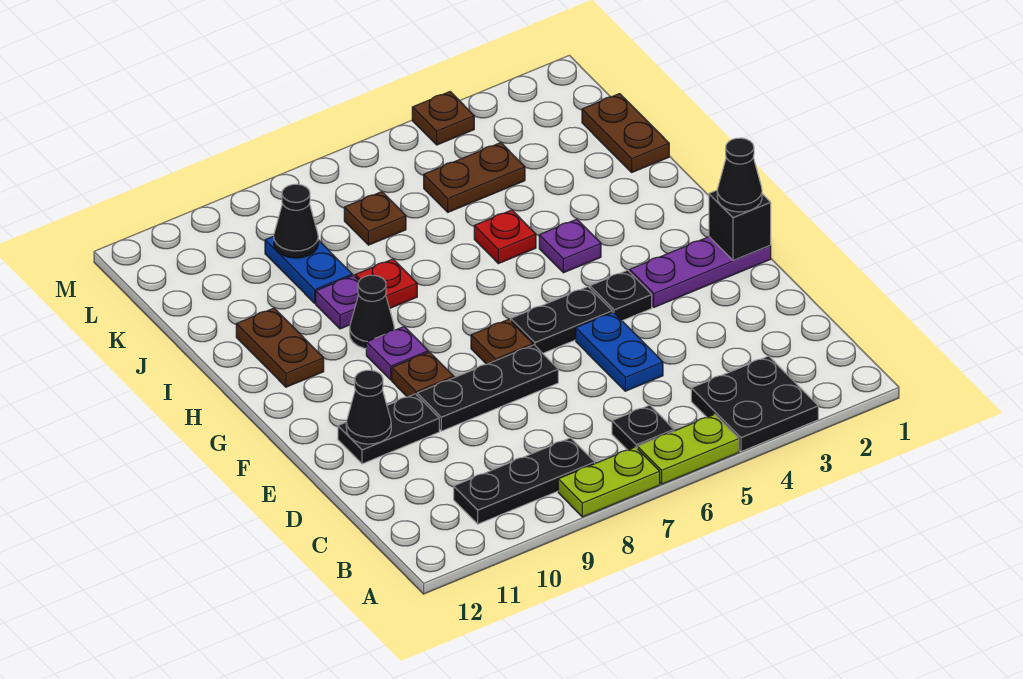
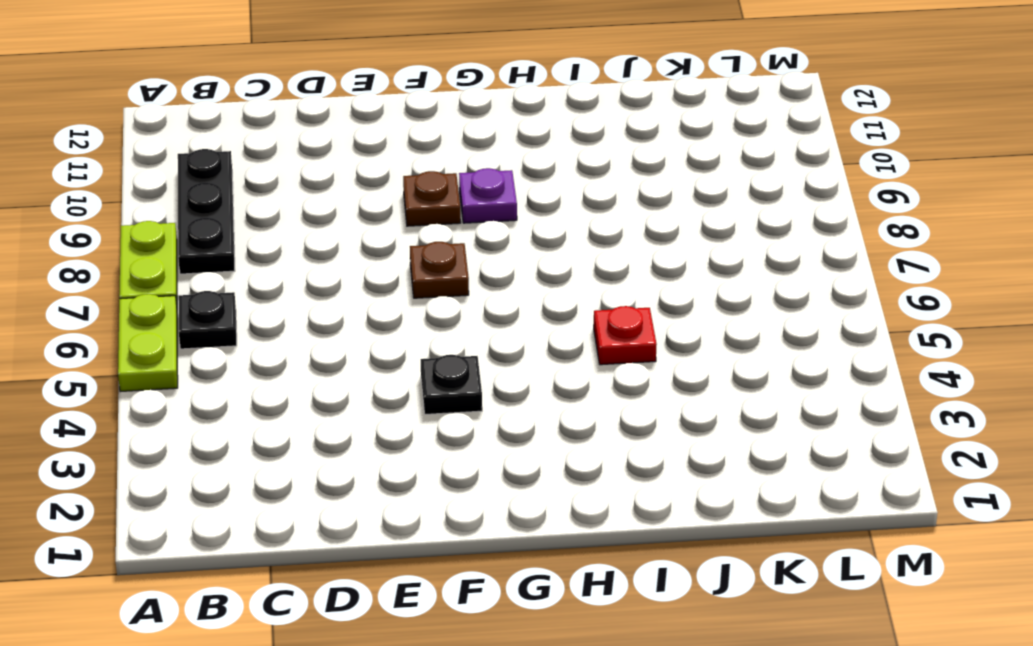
none -> black plate A3:B4 level 1
none -> blue plate D5:E5 level 1
none -> black plate E7:E9 level 1

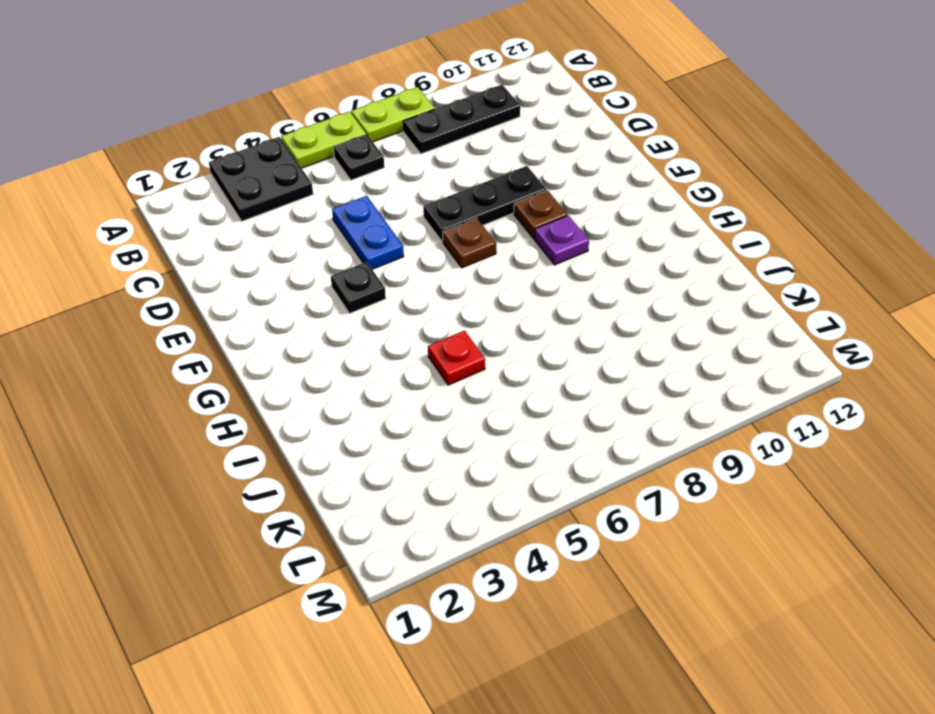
none -> black plate E10:E11 level 1
none -> purple plate F1:F3 level 1
none -> black plate F5:F6 level 1

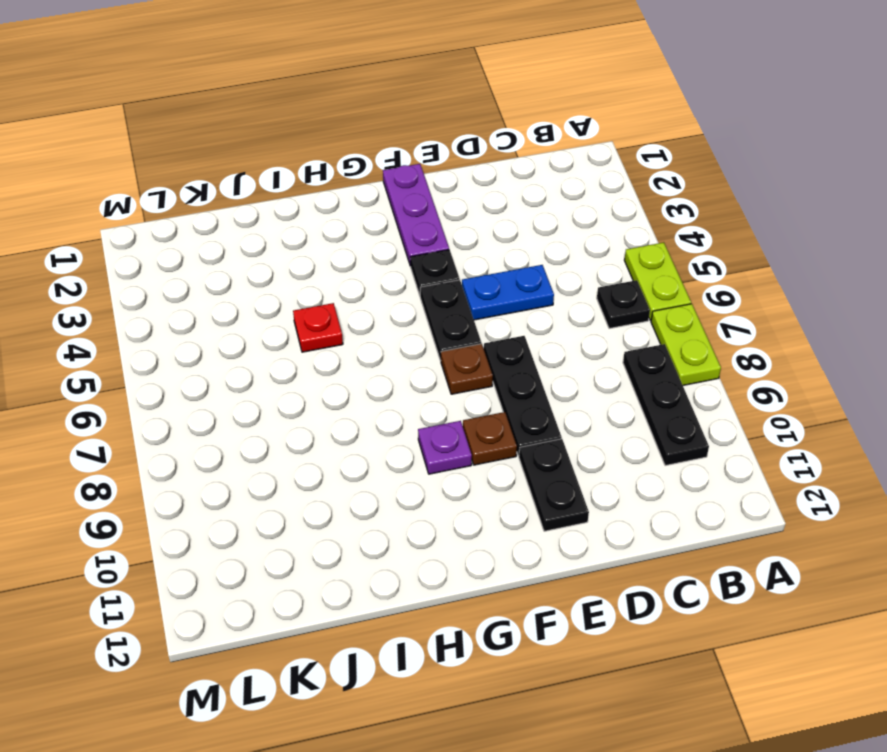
none -> black plate A3:B4 level 1
none -> purple plate H4 level 1
none -> black cone H9 level 1

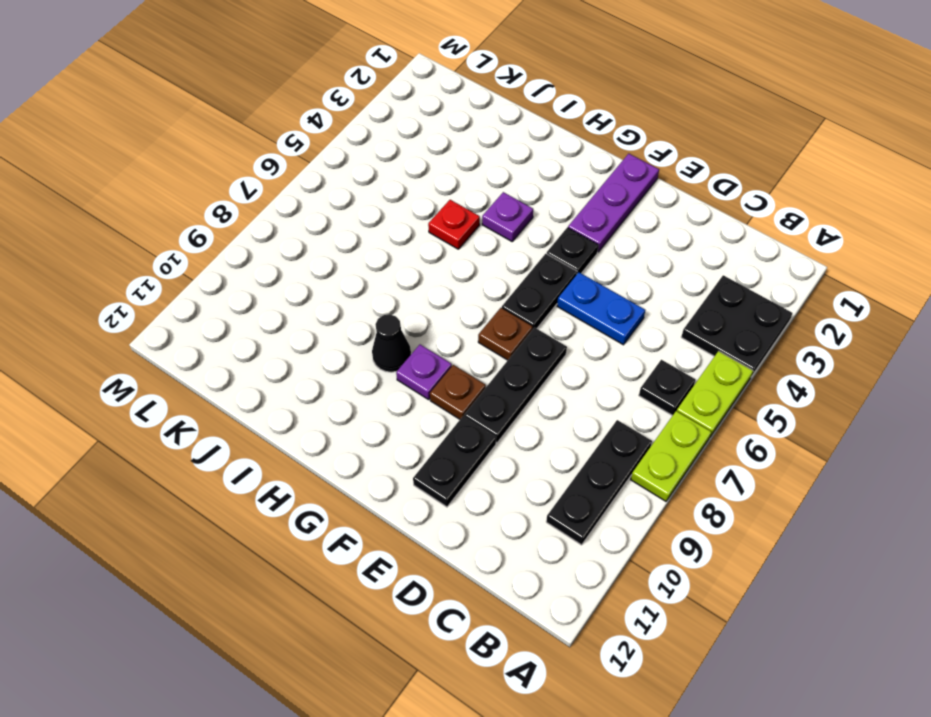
none -> brown plate H11:I11 level 1
none -> red plate I8 level 1
none -> purple plate I9 level 1

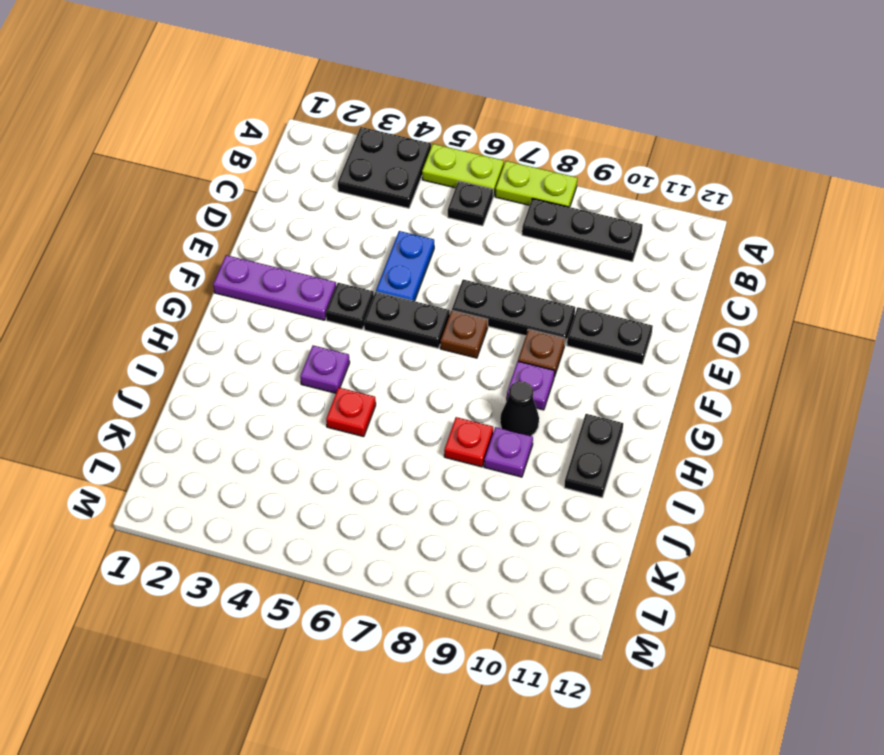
black plate H11:I11 level 1 -> brown plate H11:I11 level 1
none -> brown plate J1:K1 level 1
none -> blue plate J9:K9 level 1
none -> brown plate K4:K5 level 1

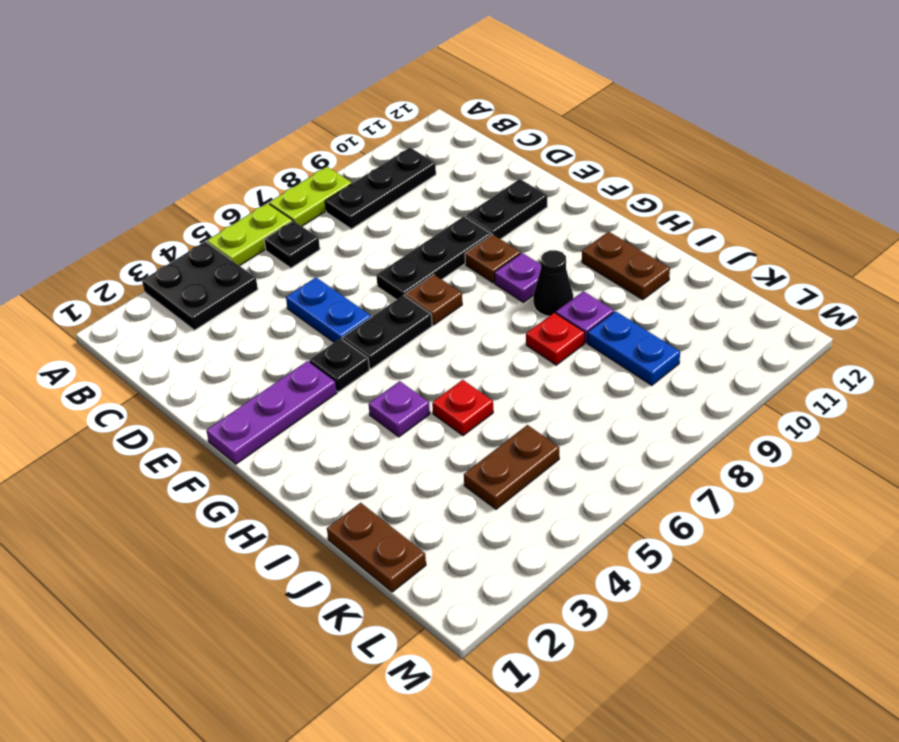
none -> brown plate K7 level 1
none -> brown plate M4 level 1
none -> black cone E11 level 2

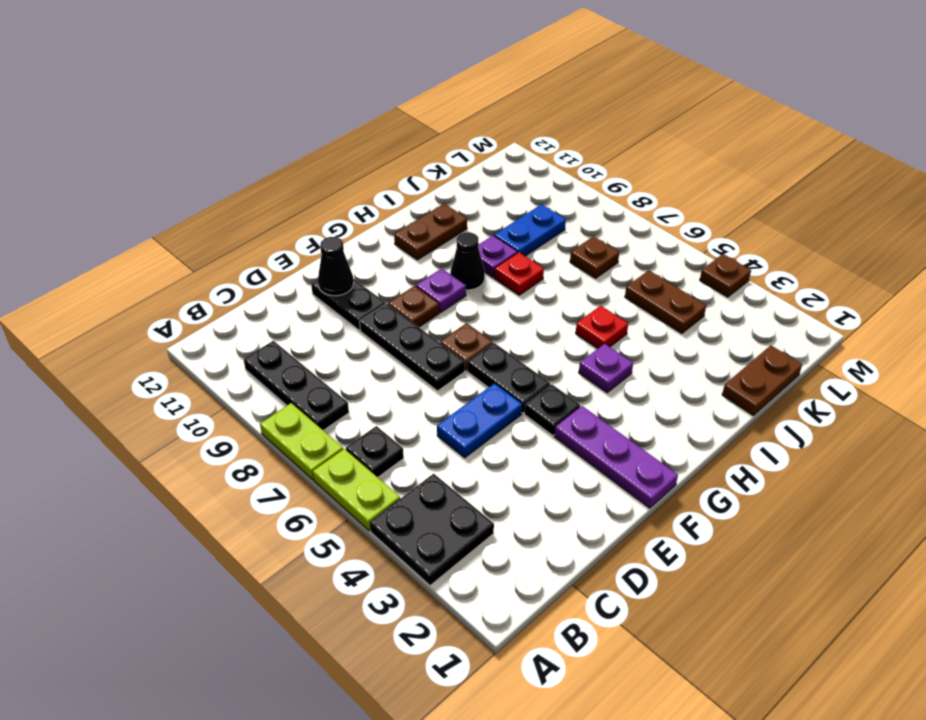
none -> black brick F1 level 2
none -> black cone K9 level 2
none -> black cone F1 level 3

